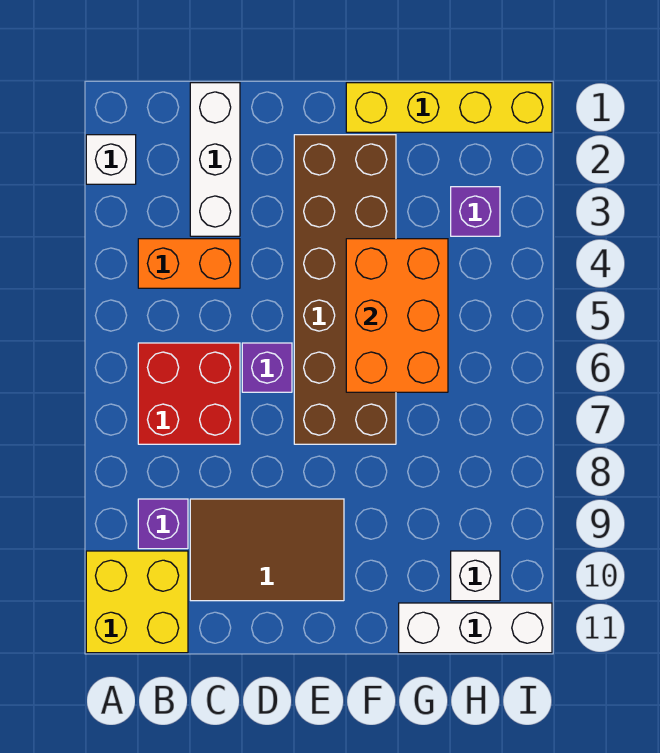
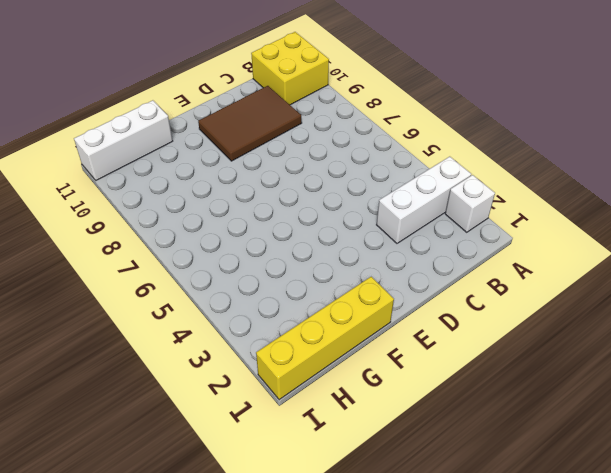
white brick A3:C3 level 1 -> white brick C1:C3 level 1
none -> orange brick B4:C4 level 1
none -> red brick B6:C7 level 1
none -> purple brick B9 level 1

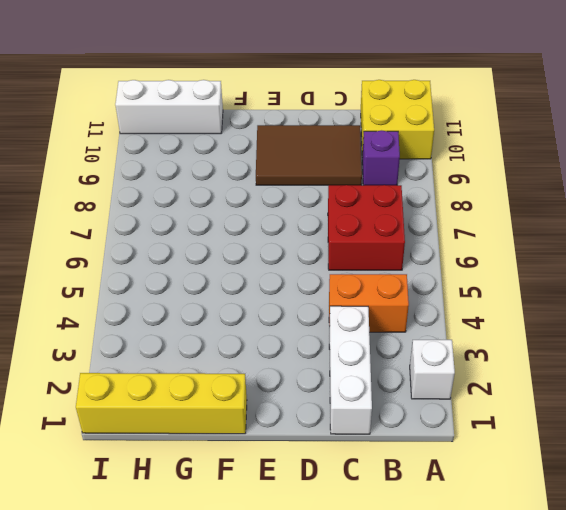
none -> purple brick D6 level 1
none -> brown brick E2:F7 level 1
none -> purple brick H3 level 1

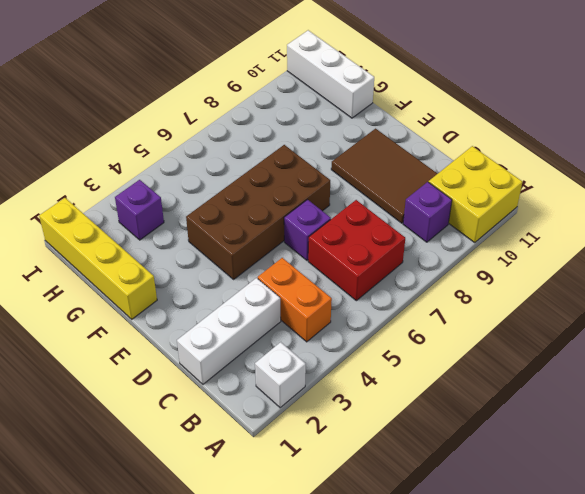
brown brick E4:F7 level 1 -> brown brick E2:F7 level 1
none -> white brick H10 level 1
none -> orange brick F4:G6 level 2

